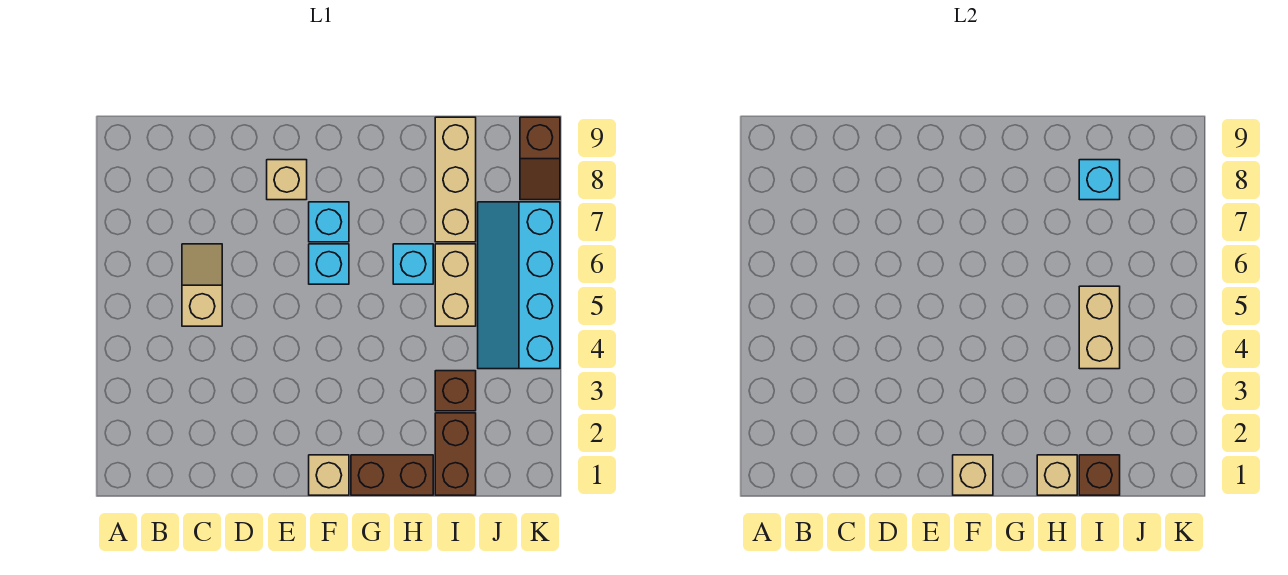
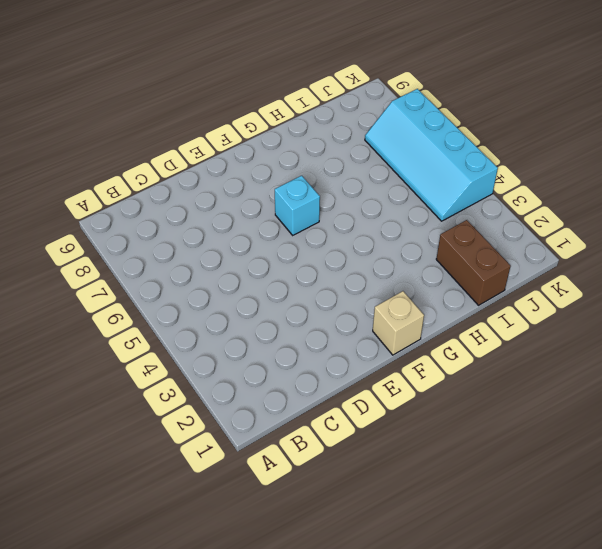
none -> tan slope C5:C6 level 1 top 5
none -> tan brick E8 level 1
none -> cyan brick F7 level 1

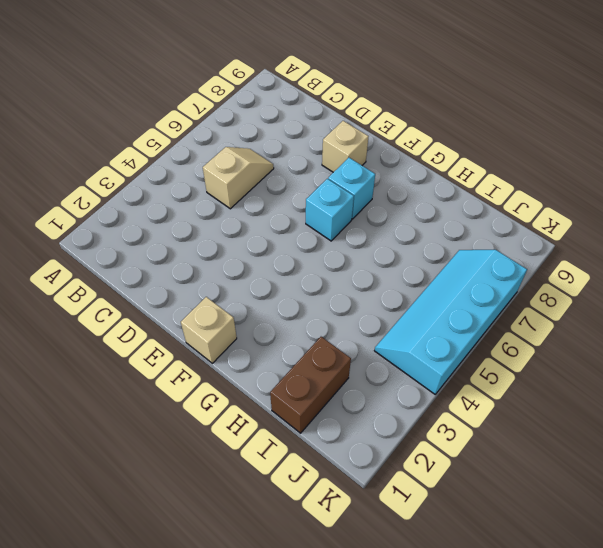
none -> brown brick G1:H1 level 1
none -> cyan brick H6 level 1
none -> brown brick I3 level 1

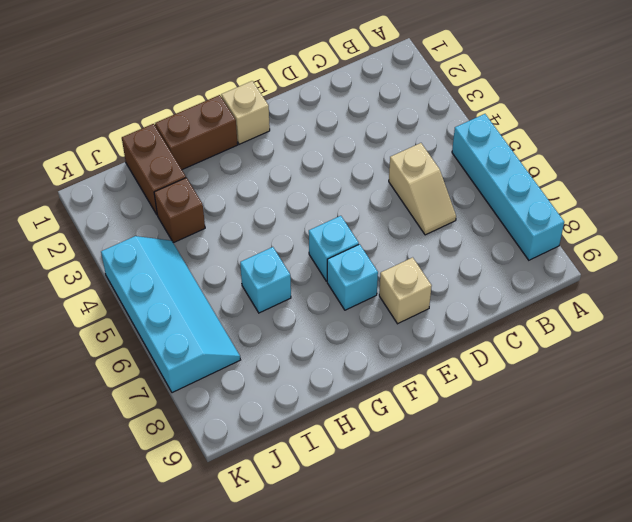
cyan brick A5:A8 level 1 -> none
none -> tan brick I5:I6 level 1
none -> tan brick I7:I9 level 1
none -> brown slope K8:K9 level 1 top 9

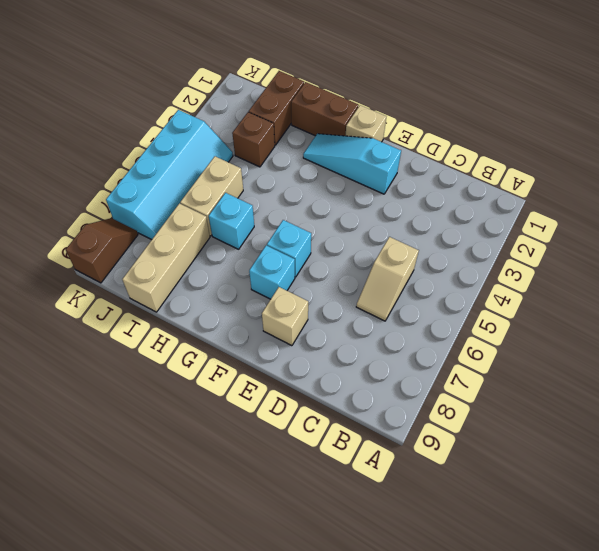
cyan slope E2:G2 level 1 top E -> none
none -> tan brick F1 level 2
none -> tan brick H1 level 2
none -> brown brick I1 level 2

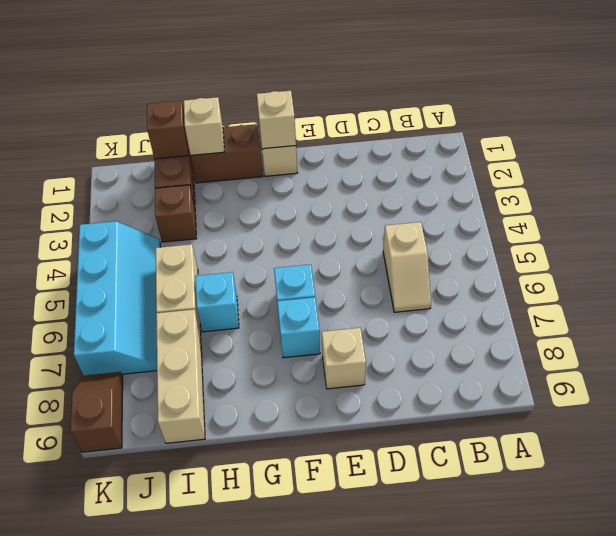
none -> tan brick I4:I5 level 2
none -> cyan brick I8 level 2

